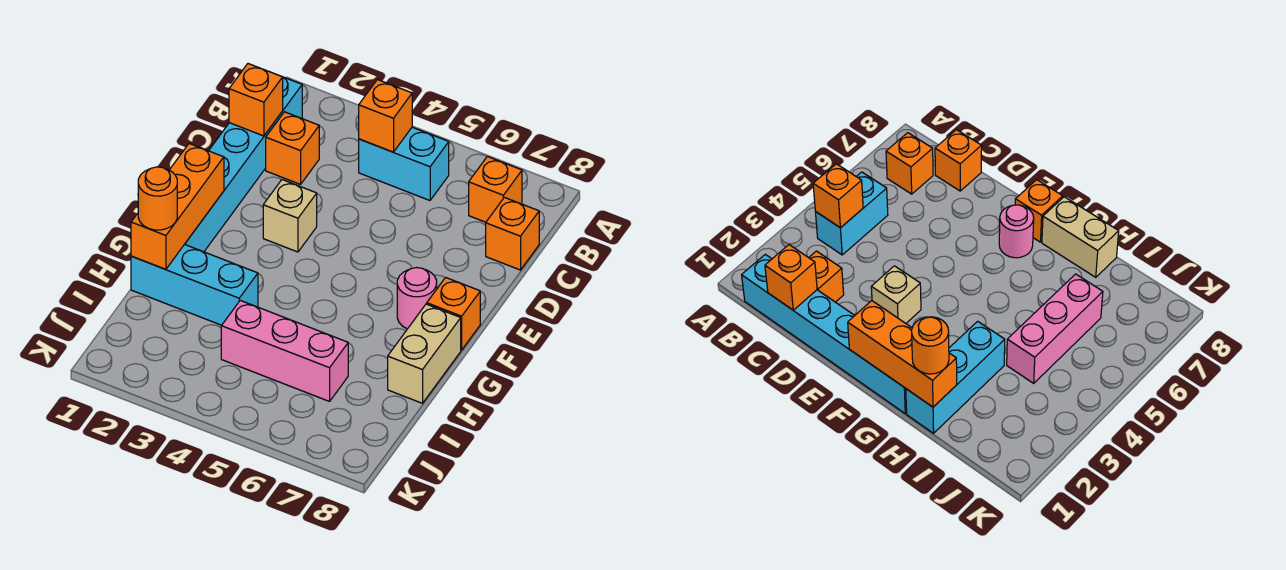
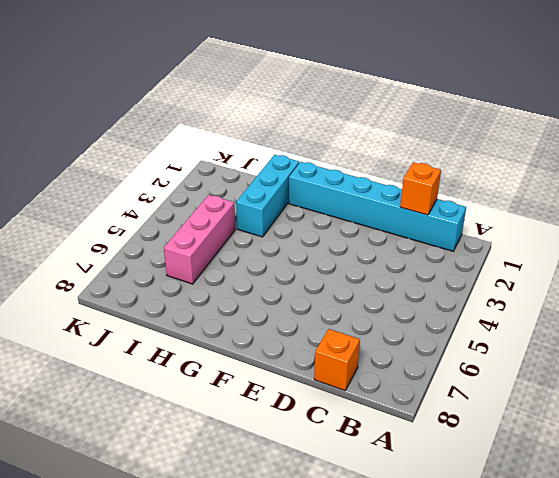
none -> cyan brick B4:B5 level 1
none -> orange brick B7 level 1
none -> orange brick C2 level 1

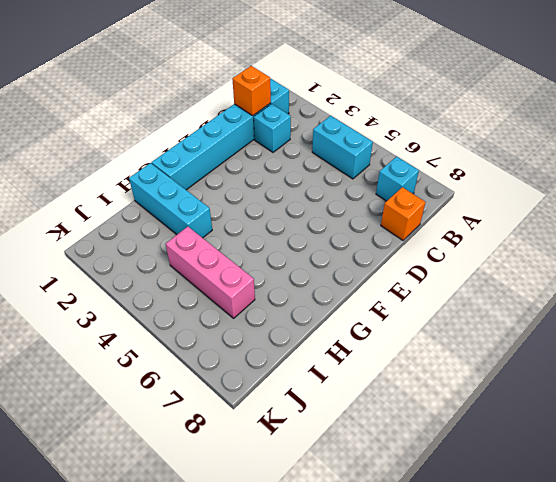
cyan brick B7 level 1 -> orange brick B7 level 1
cyan brick C2 level 1 -> orange brick C2 level 1
none -> tan brick E3 level 1
none -> pink round brick F7 level 1
none -> orange brick F8 level 1

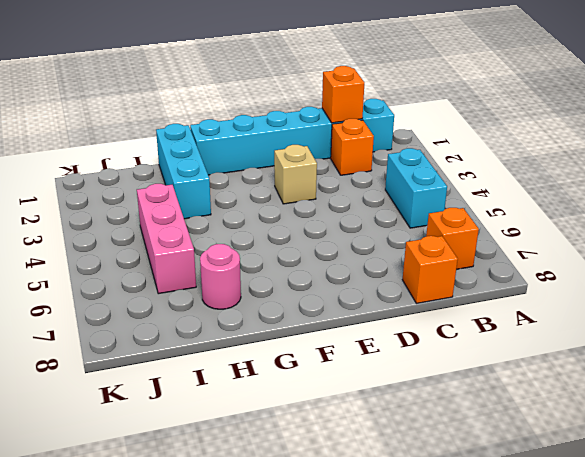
pink round brick H7 level 1 -> pink round brick F7 level 1
none -> orange brick F8 level 1
none -> tan brick G8:H8 level 1
none -> orange brick B4 level 2

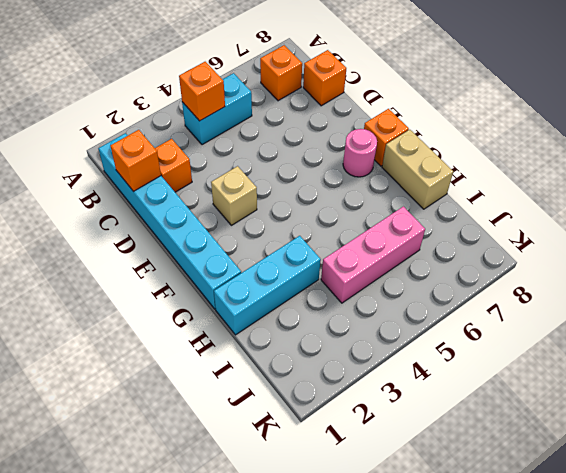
none -> orange brick F1:H1 level 2
none -> orange round brick H1 level 3

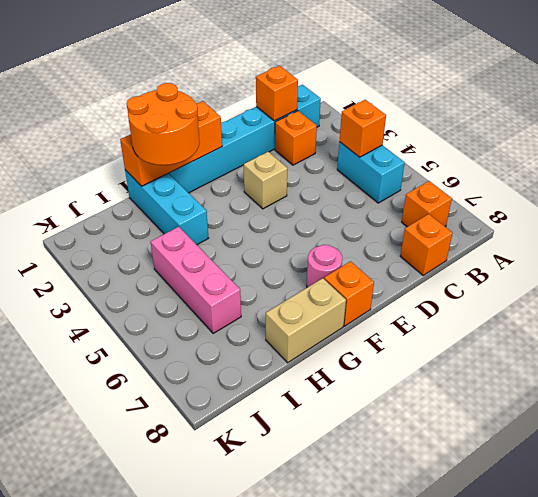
orange round brick G1:H2 level 3 -> orange round brick H1 level 3

